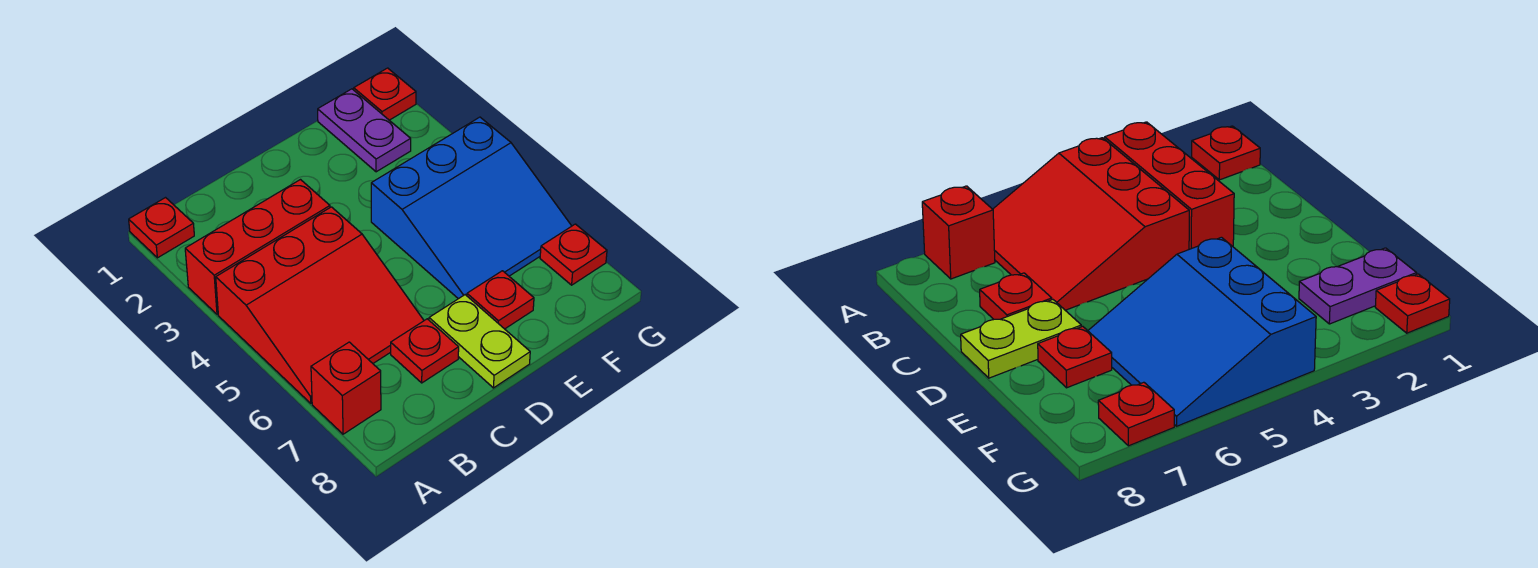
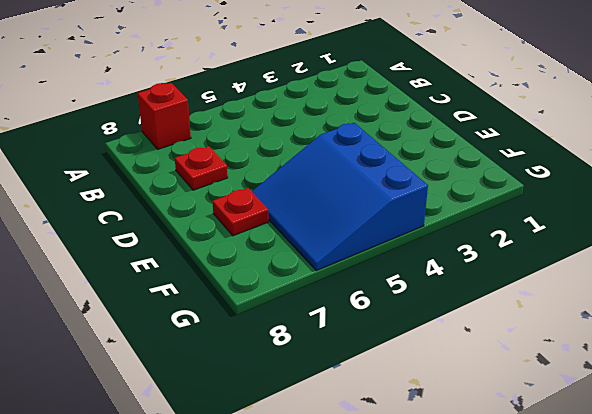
none -> red plate A1 level 1
none -> red brick A3:C3 level 1

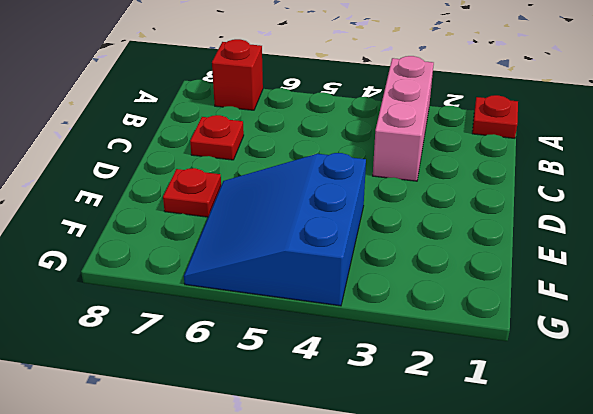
pink brick A3:C3 level 1 -> red brick A3:C3 level 1
none -> red slope A4:C6 level 1 top 4
none -> lime plate D7:D8 level 1

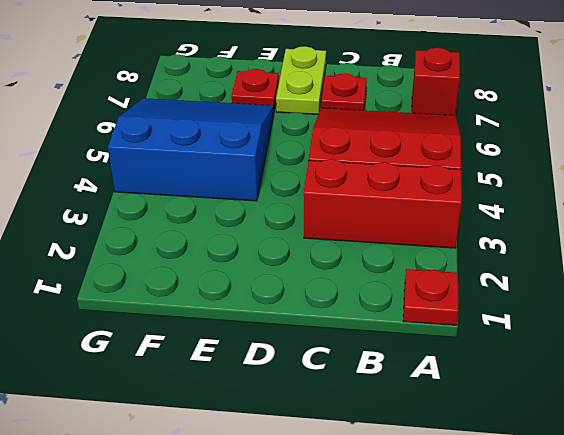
none -> purple plate F1:F2 level 1
none -> red plate G1 level 1

